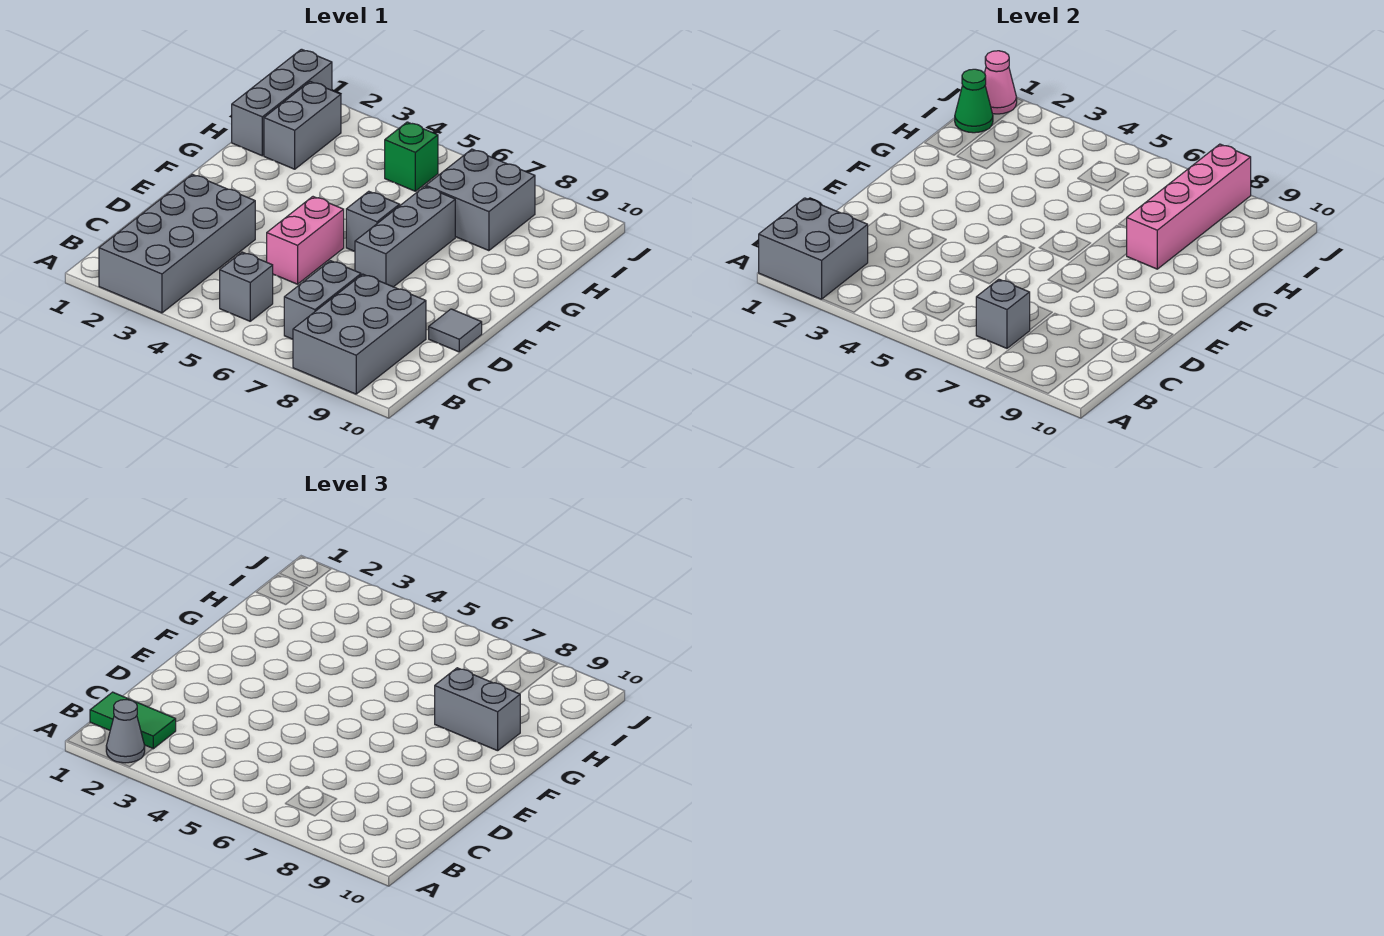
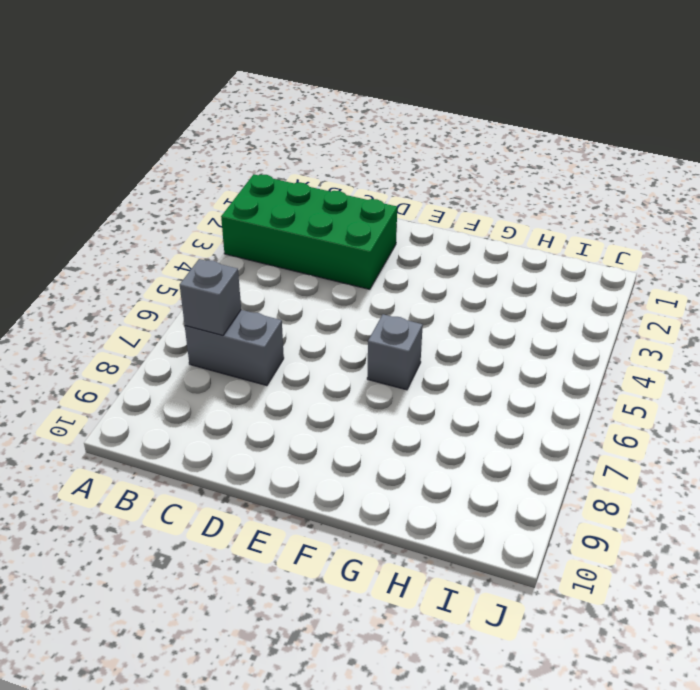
green brick A2:D3 level 1 -> grey brick A2:D3 level 1
none -> grey brick A8:C9 level 1
none -> grey brick B5 level 1
none -> pink brick D5:E5 level 1

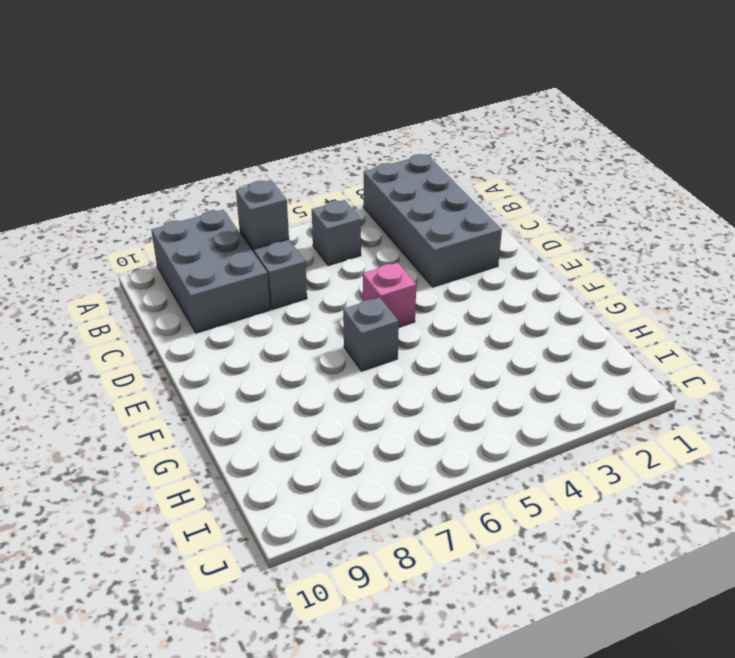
pink brick E5 level 1 -> pink brick D5:E5 level 1
none -> grey tile D10 level 1
none -> grey brick E7:G7 level 1
none -> grey brick H1:J1 level 1

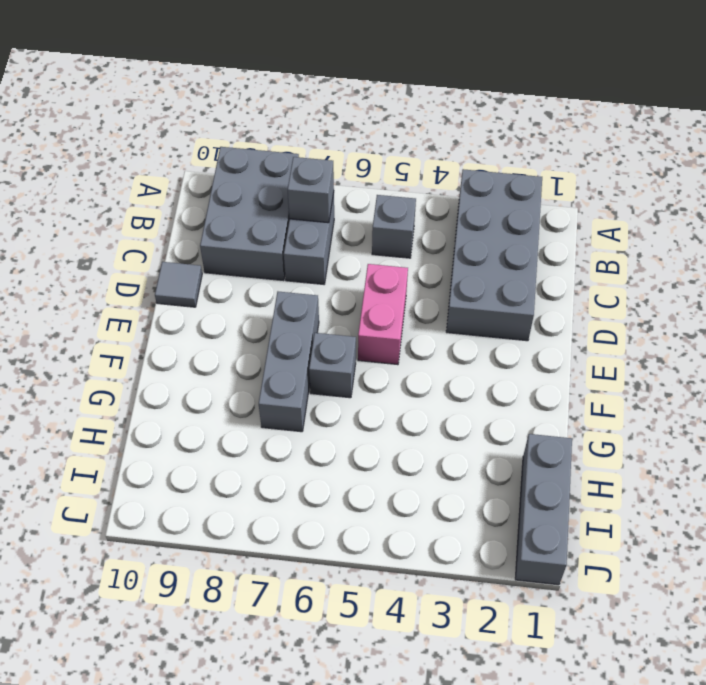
none -> grey brick H2:I2 level 1
none -> grey brick H7:I8 level 1
none -> green brick I5 level 1

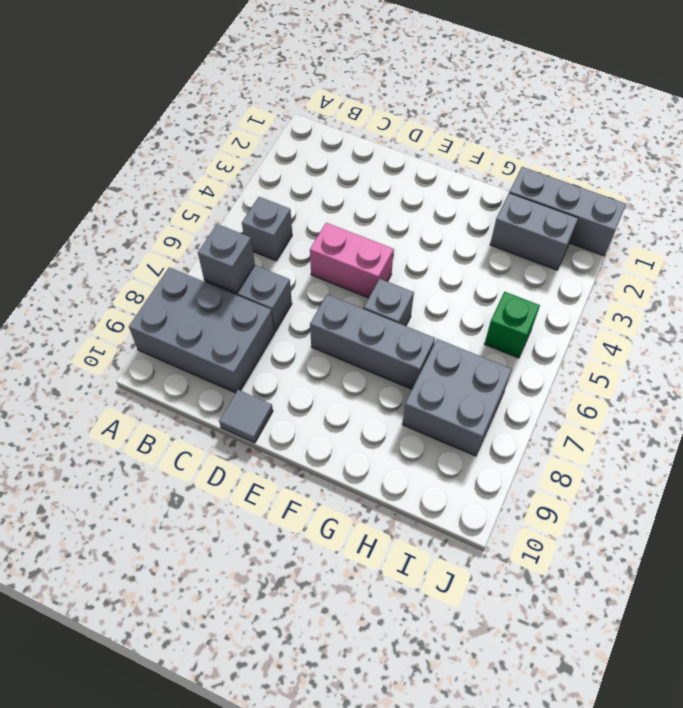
none -> grey brick A2:D3 level 1
none -> grey brick A1:B2 level 2
none -> pink brick G8:J8 level 2

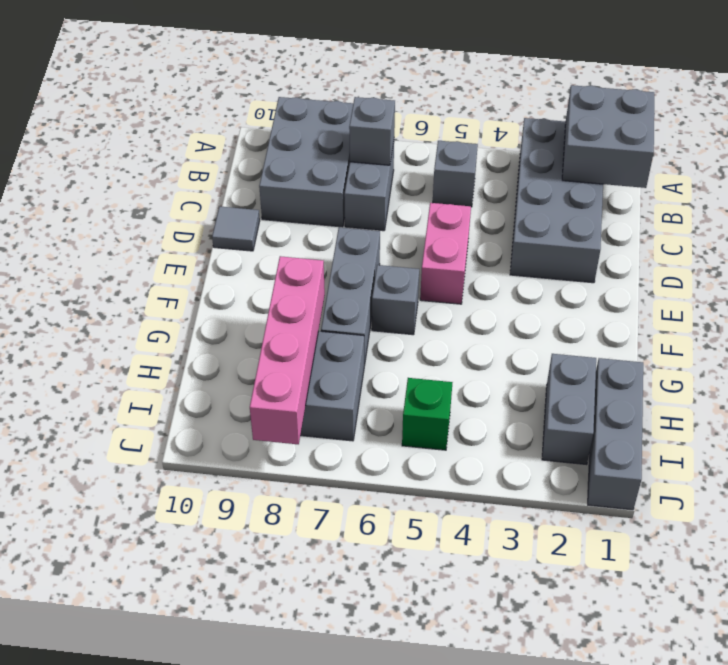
none -> green cone I1 level 2
none -> pink cone J1 level 2
none -> grey cone A2 level 3

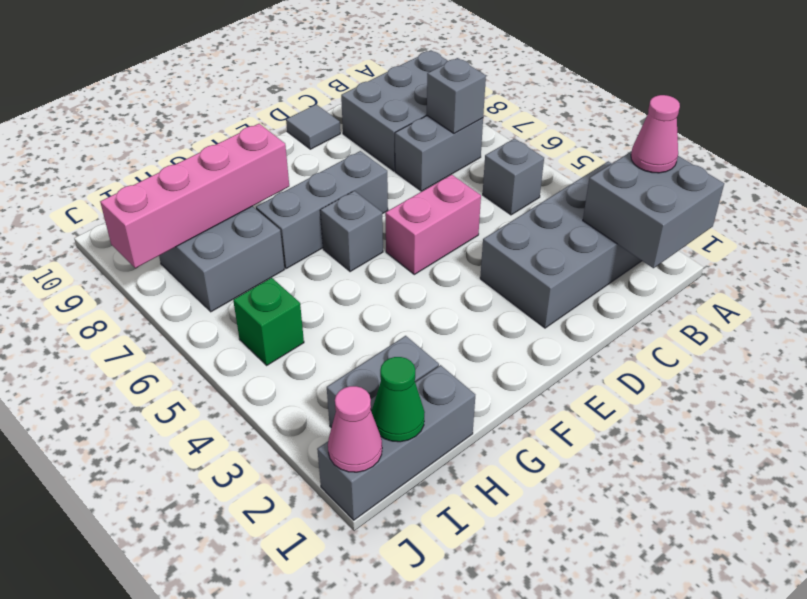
pink cone A2 level 3 -> grey cone A2 level 3
none -> green tile B1:B2 level 3
none -> grey brick G8:G9 level 3

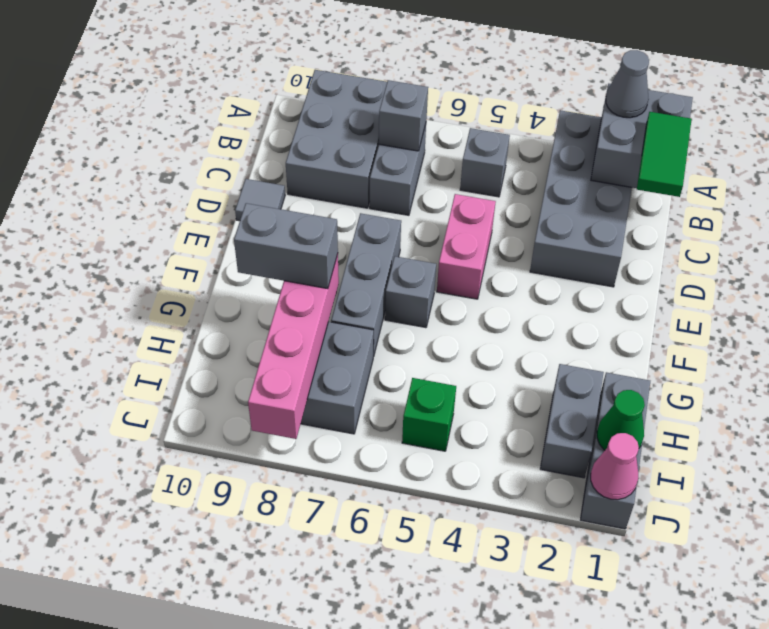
green tile B1:C1 level 3 -> green tile B1:B2 level 3

